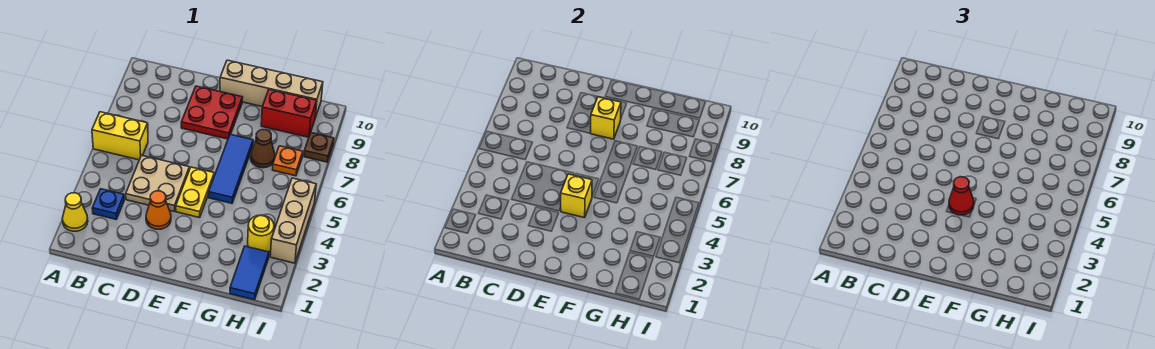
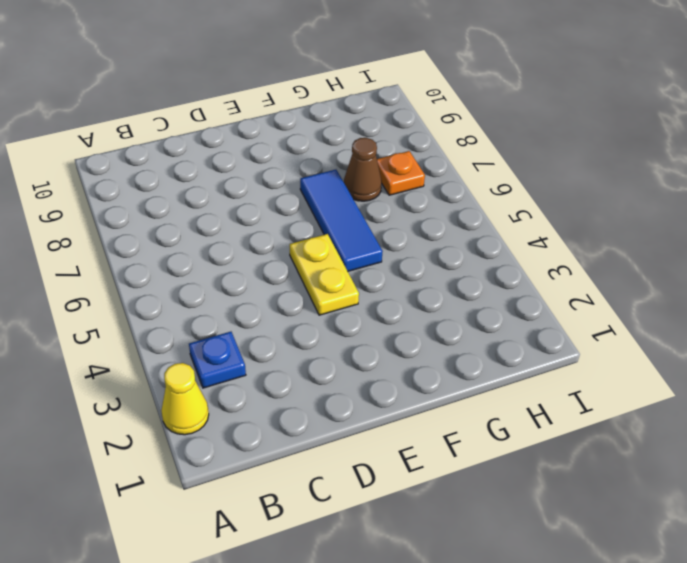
none -> yellow brick A6:B6 level 1
none -> tan plate C4:D5 level 1
none -> orange cone D3 level 1

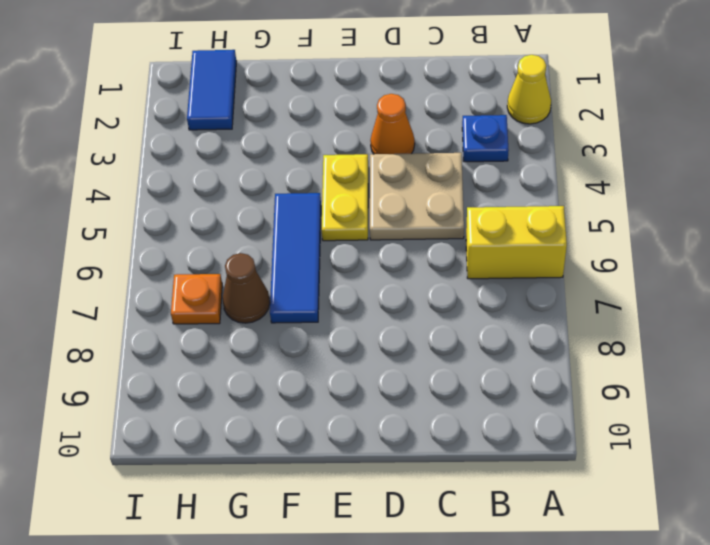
none -> red plate D8:E9 level 1
none -> tan brick E10:H10 level 1
none -> red brick G9:H9 level 1

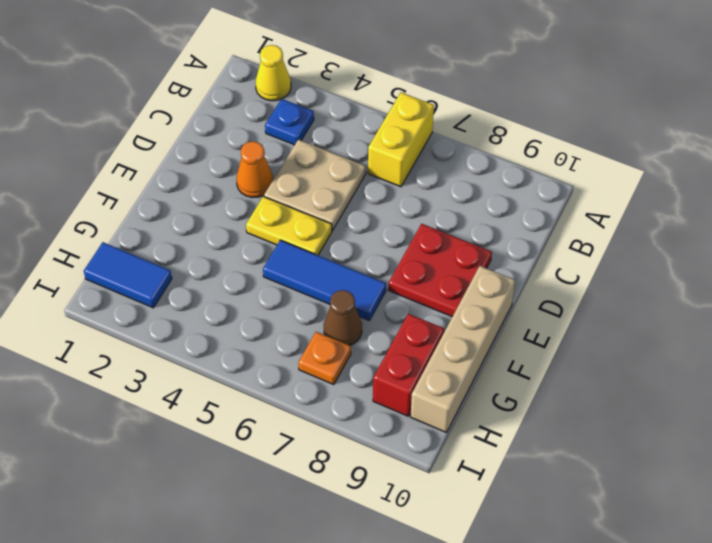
none -> yellow round brick H3 level 1
none -> tan brick I3:I5 level 1
none -> brown plate I8 level 1

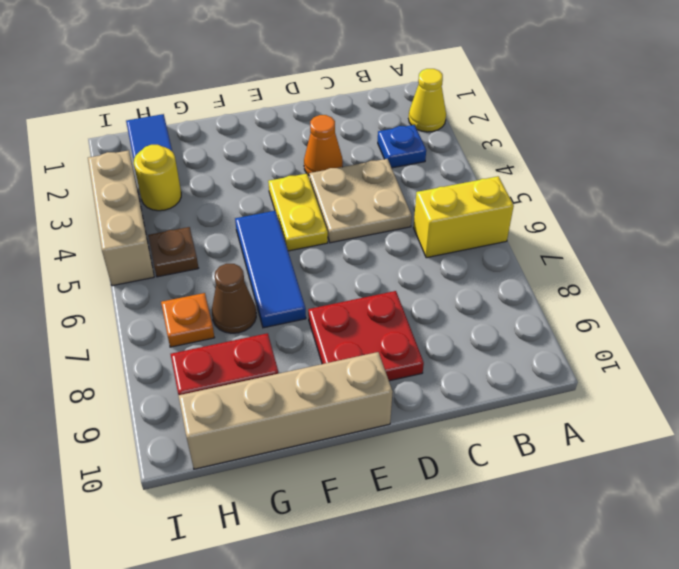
brown plate H5 level 1 -> brown plate I8 level 1
none -> yellow brick E4 level 2
none -> yellow brick E8 level 2
none -> red cone E4 level 3

